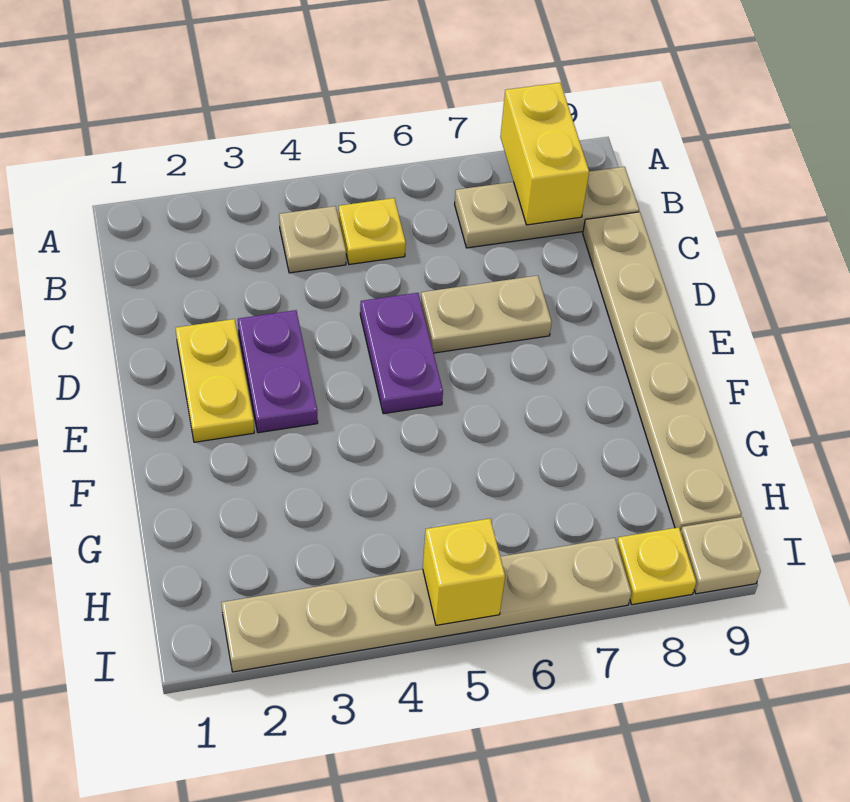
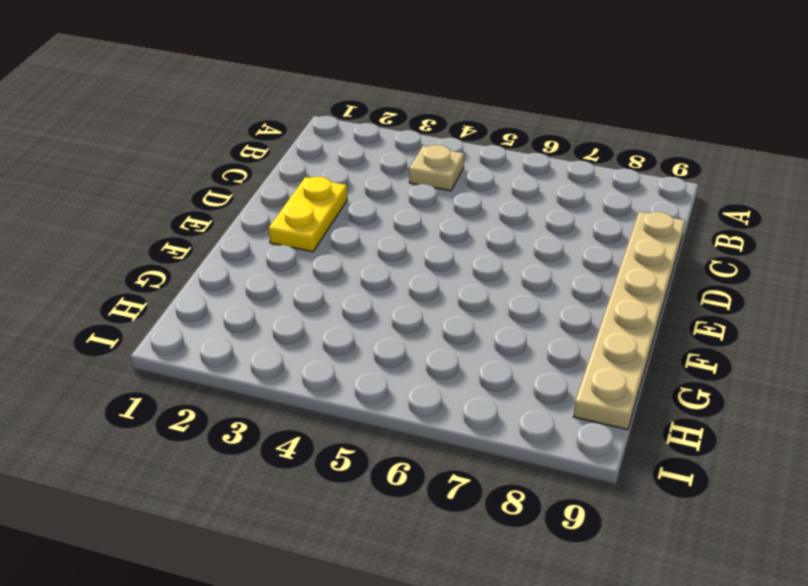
none -> yellow plate B5 level 1
none -> tan plate B7:B9 level 1
none -> purple plate D3:E3 level 1

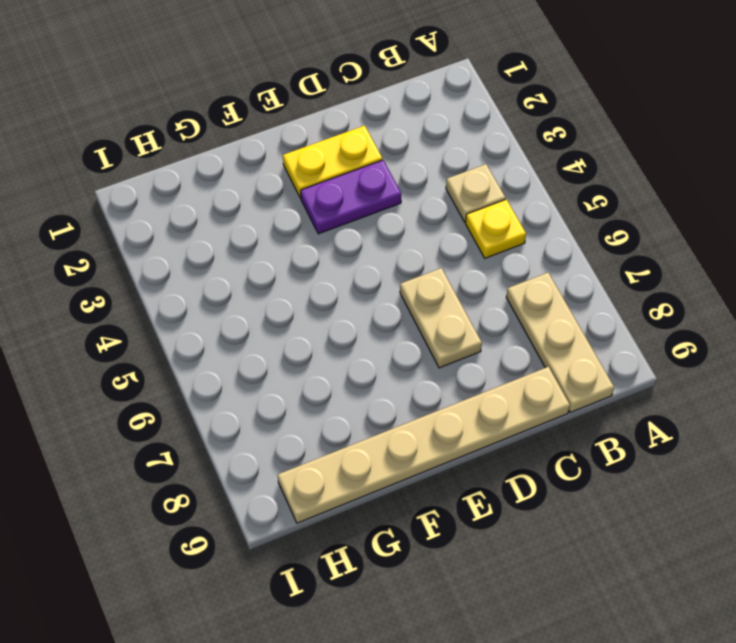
none -> purple plate D5:E5 level 1
none -> tan plate I2:I7 level 1
none -> yellow plate I8 level 1

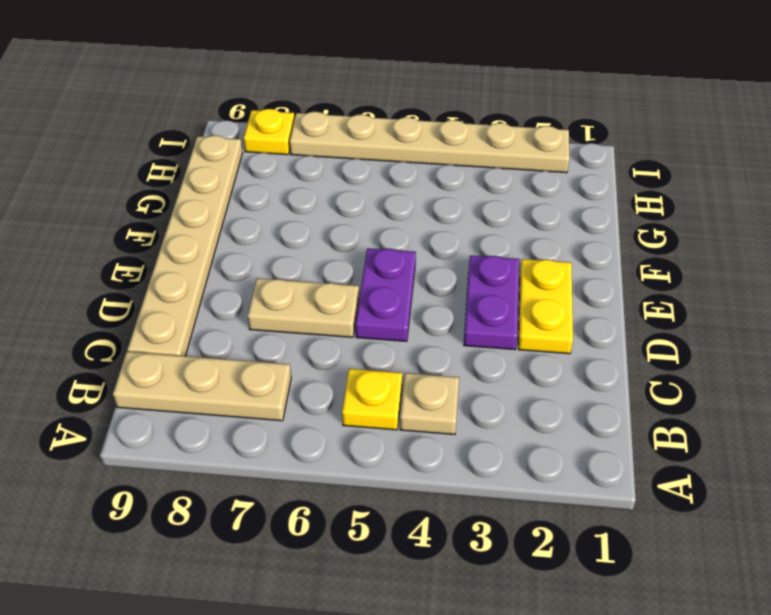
none -> tan plate I9 level 1
none -> yellow brick A8:B8 level 2
none -> yellow brick I5 level 2

